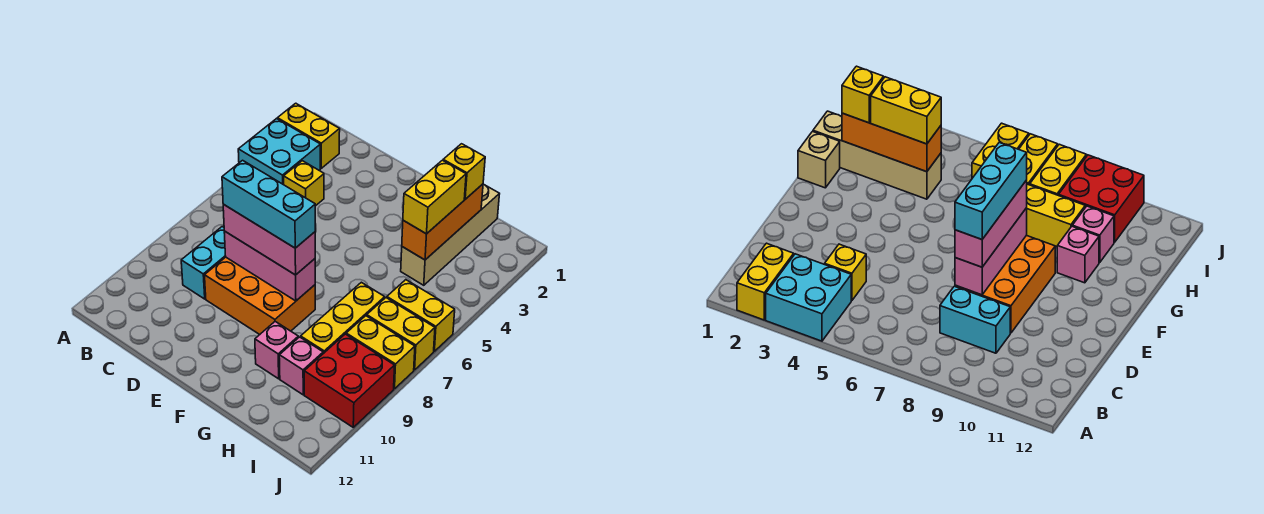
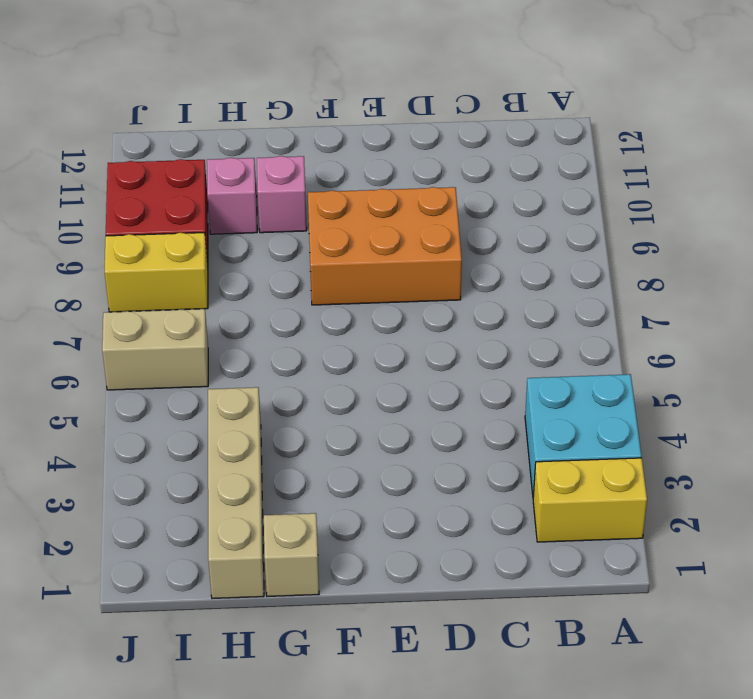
tan brick I6:J6 level 1 -> yellow brick I6:J6 level 1
none -> yellow brick C4 level 1
none -> cyan brick C8:C9 level 1
none -> yellow brick H7:H9 level 1

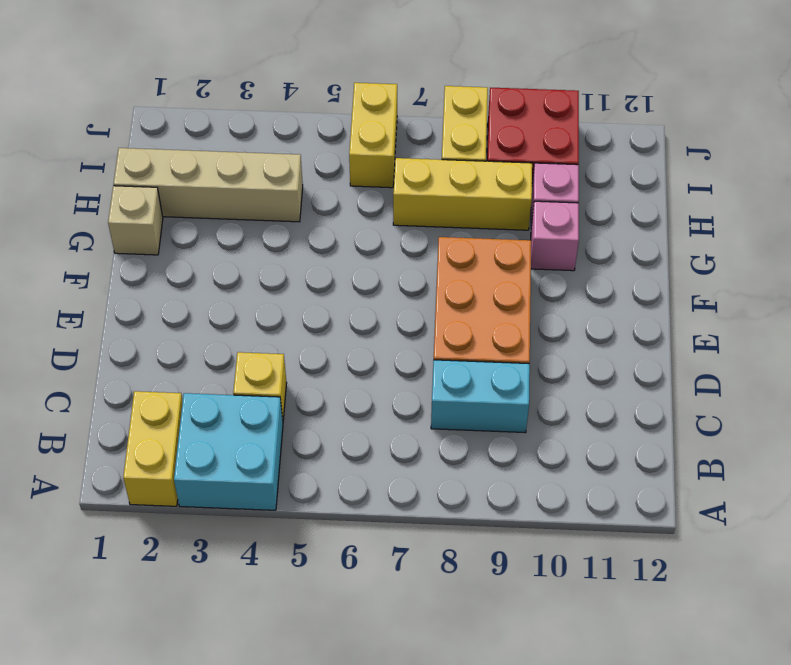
none -> yellow brick I7:J7 level 1
none -> pink brick D8:F8 level 2
none -> orange brick H2:H4 level 2

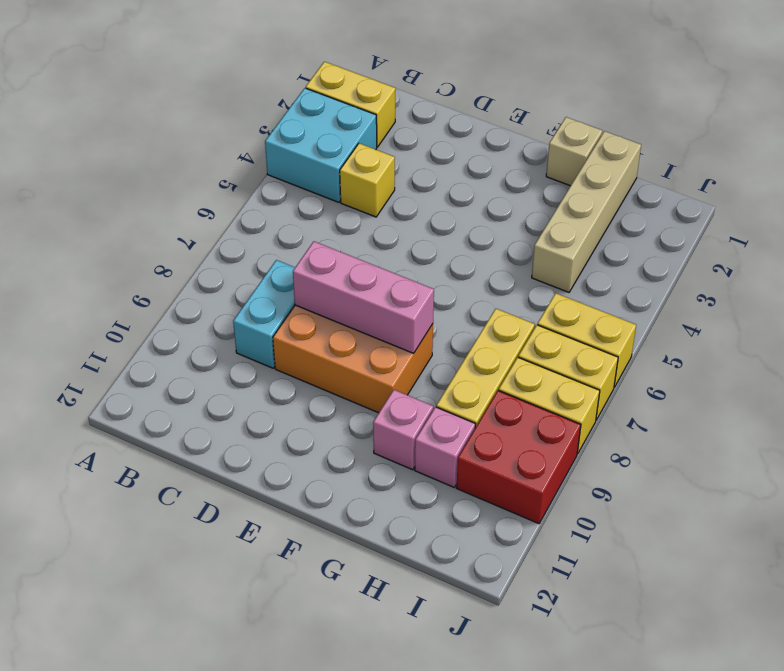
none -> orange brick H2:H4 level 2
none -> pink brick D8:F8 level 3
none -> yellow brick H2 level 3

